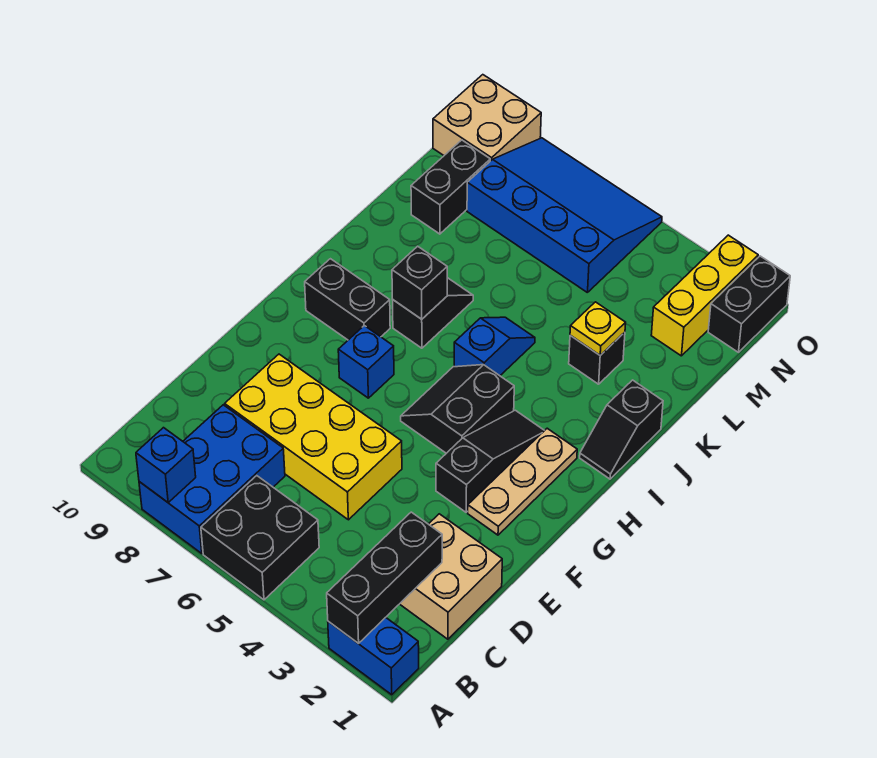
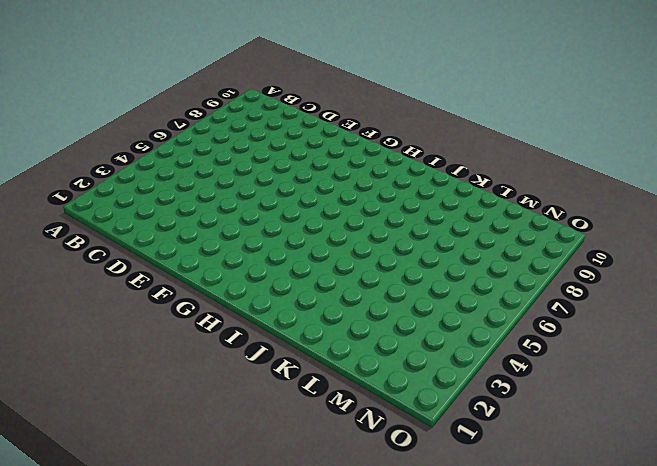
none -> blue brick A1:A2 level 1
none -> black brick A5:B6 level 1
none -> blue brick A7:C8 level 1

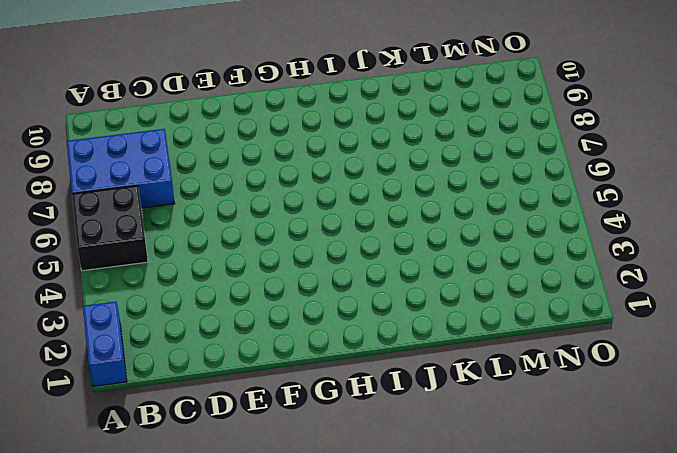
none -> tan brick C1:D2 level 1
none -> yellow brick D5:E8 level 1
none -> tan plate F2:H2 level 1

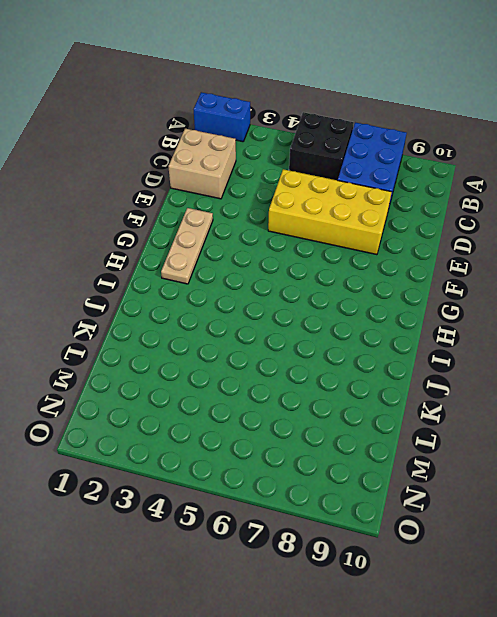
none -> black slope F3:H3 level 1 top F
none -> black slope G4:H5 level 1 top 4
none -> blue brick G7 level 1

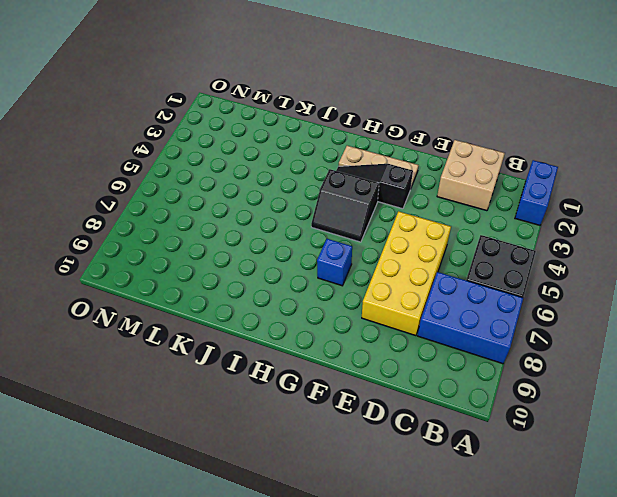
none -> black brick H8:H9 level 1
none -> black slope I1:J1 level 1 top J
none -> blue slope I5:J5 level 1 top I

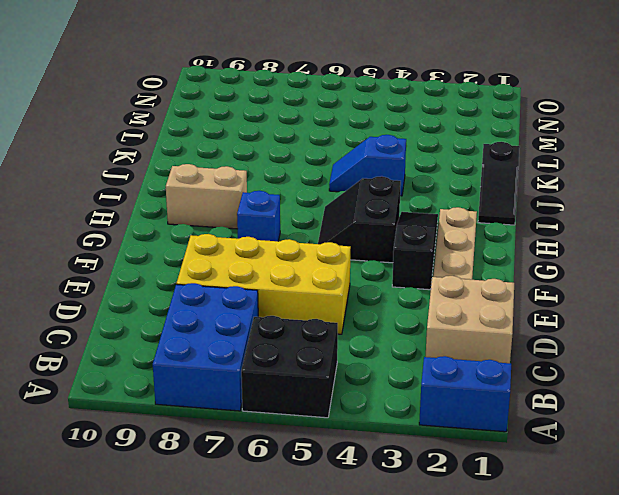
tan brick H8:H9 level 1 -> black brick H8:H9 level 1
blue slope J4:J5 level 1 top 4 -> blue slope I5:J5 level 1 top I
none -> black slope I7:J7 level 1 top I
none -> black brick K3 level 1
none -> black brick L9:M9 level 1

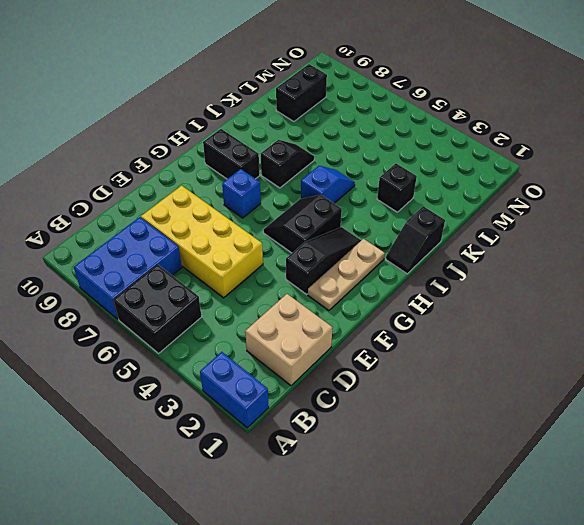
none -> yellow brick M2:O2 level 1
none -> blue slope M5:O8 level 1 top M
none -> black brick N1:O1 level 1

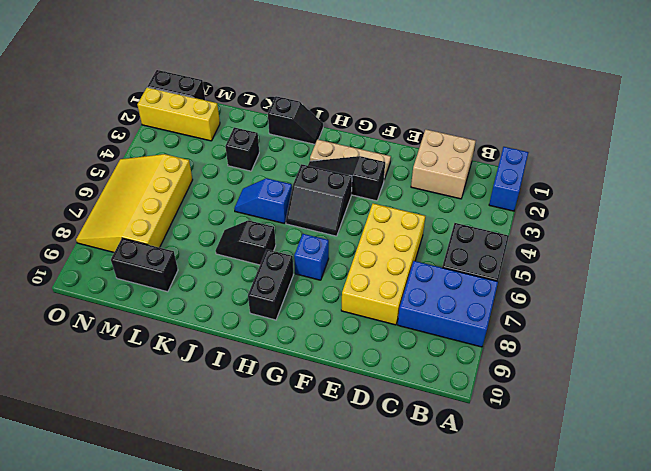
yellow slope M5:O8 level 1 top M -> blue slope M5:O8 level 1 top M
none -> tan brick N9:O10 level 1
none -> black brick A2:C2 level 2
none -> blue brick A8 level 2

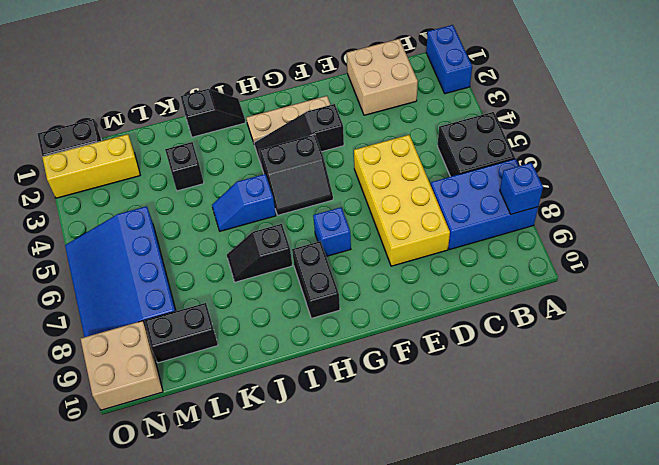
none -> black brick A2:C2 level 2
none -> black brick I7 level 2
none -> yellow plate K3 level 2

